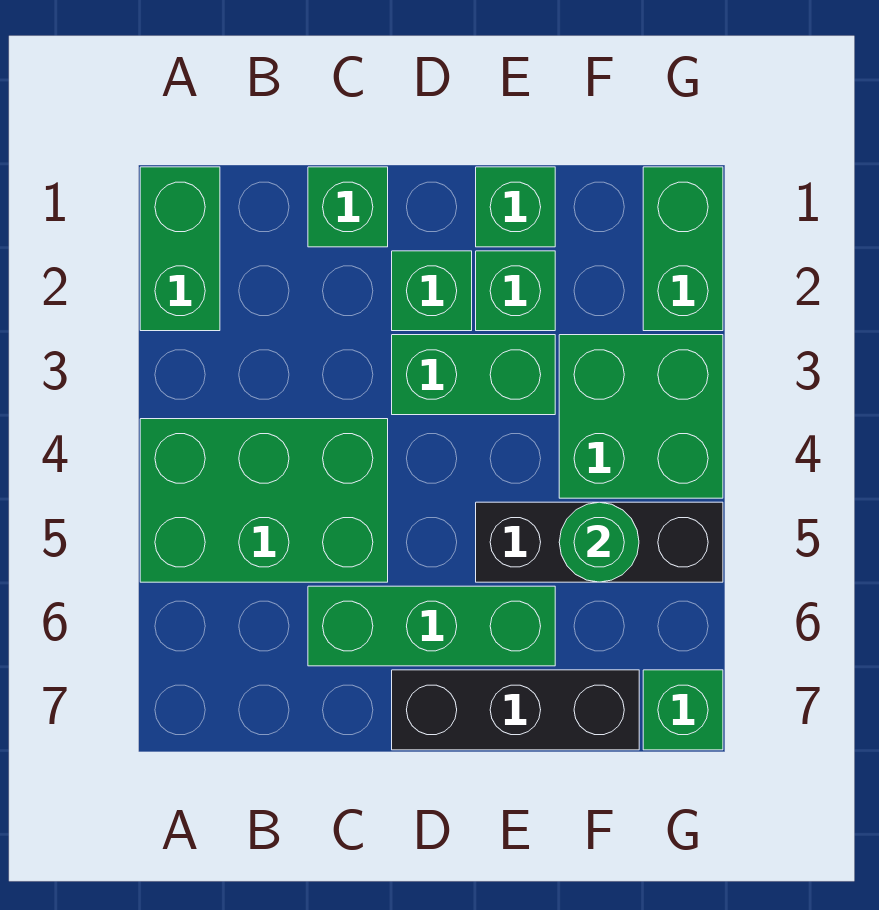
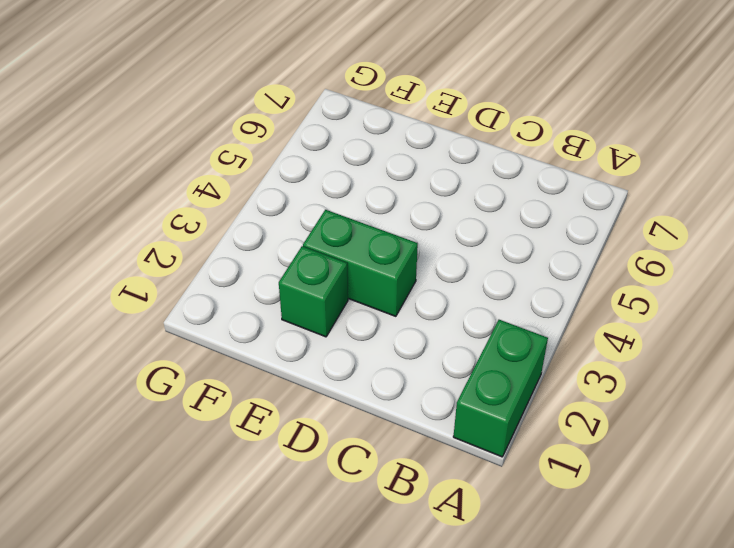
none -> green brick A4:C5 level 1
none -> green brick C1 level 1
none -> green brick C6:E6 level 1

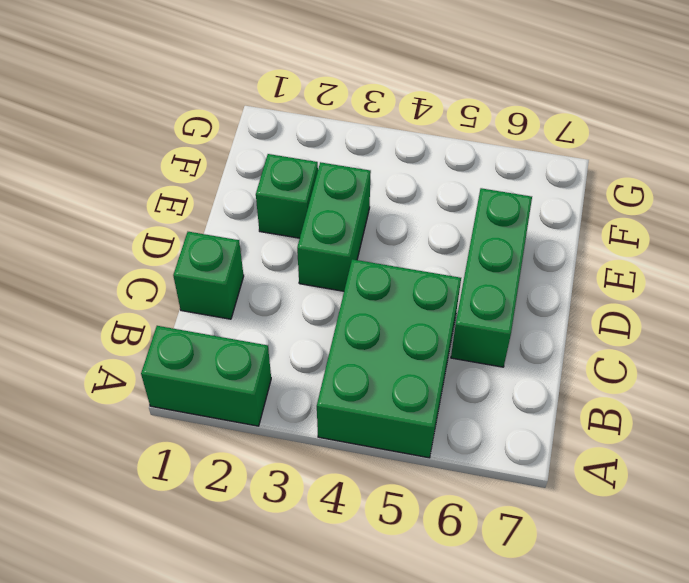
none -> green brick D2 level 1
none -> black brick D7:F7 level 1
none -> green brick E1 level 1

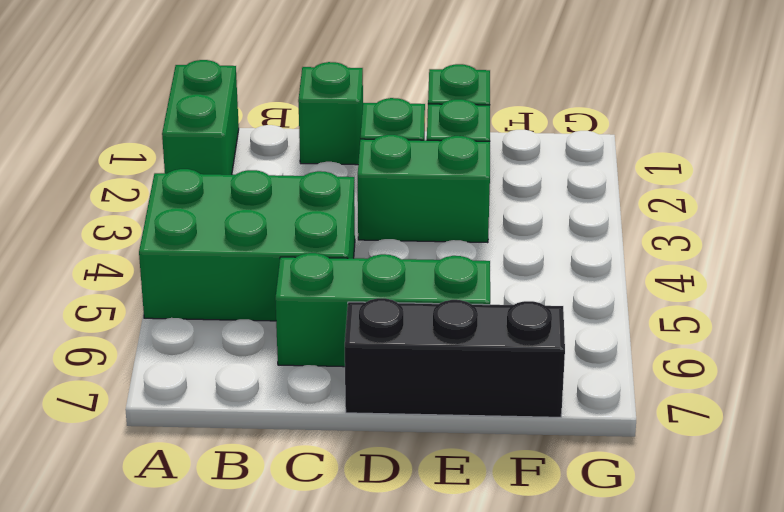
none -> black brick E5:G5 level 1
none -> green brick F3:G4 level 1
none -> green brick G1:G2 level 1

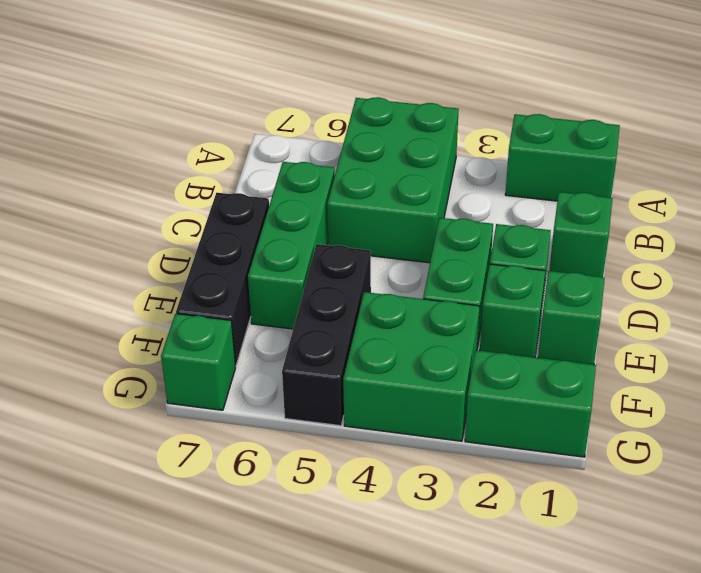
none -> green round brick F5 level 2

